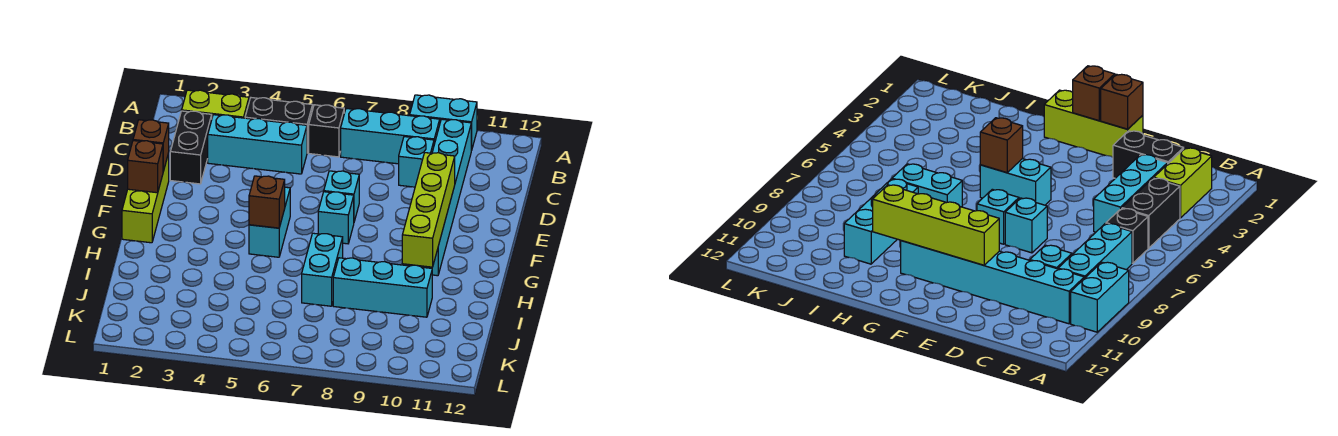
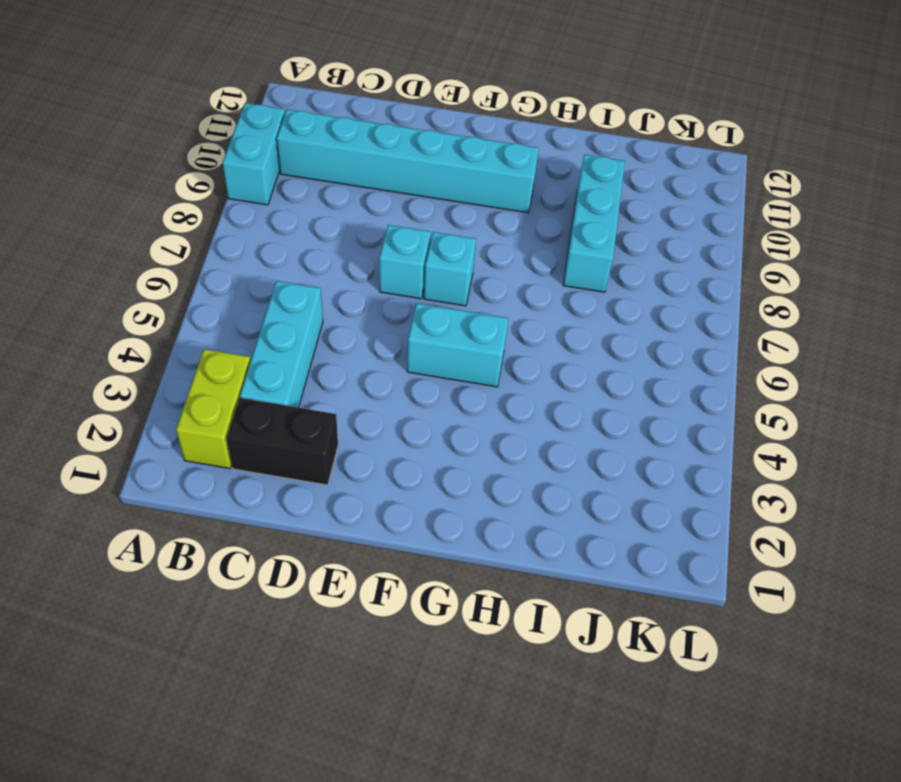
none -> black brick B4:B5 level 1
none -> black brick B6 level 1
none -> cyan brick B7:B9 level 1

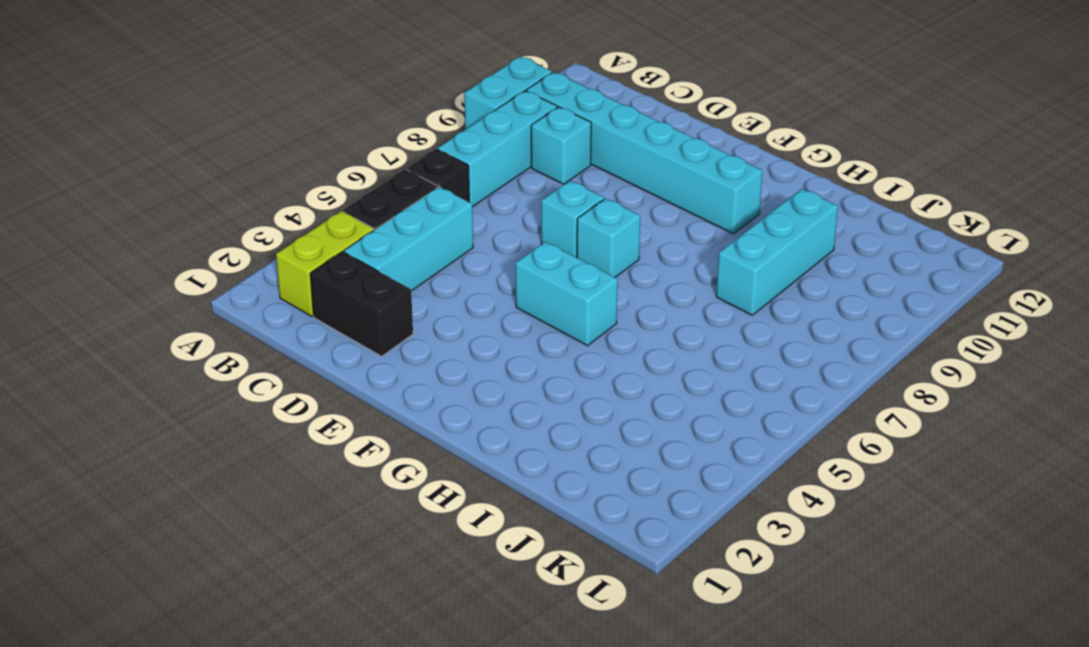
none -> lime brick E1:G1 level 1
none -> cyan brick H7:I7 level 1
none -> brown brick E1 level 2

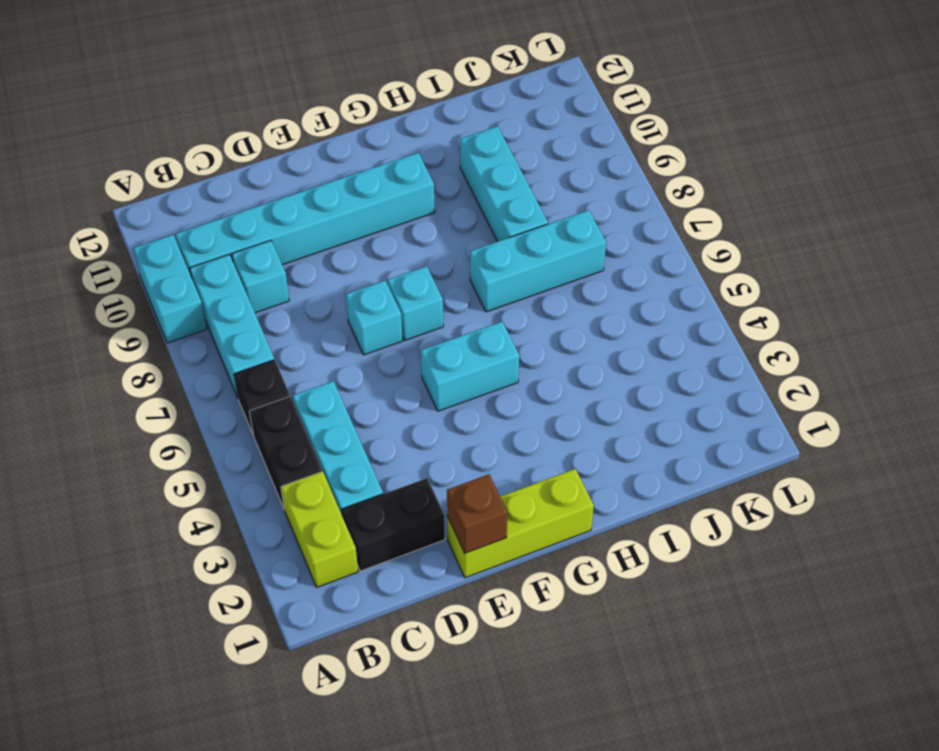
cyan brick H7:J7 level 1 -> cyan brick H7:I7 level 1
none -> lime brick E10:H10 level 2
none -> brown brick F1 level 2
none -> brown brick G5 level 2

